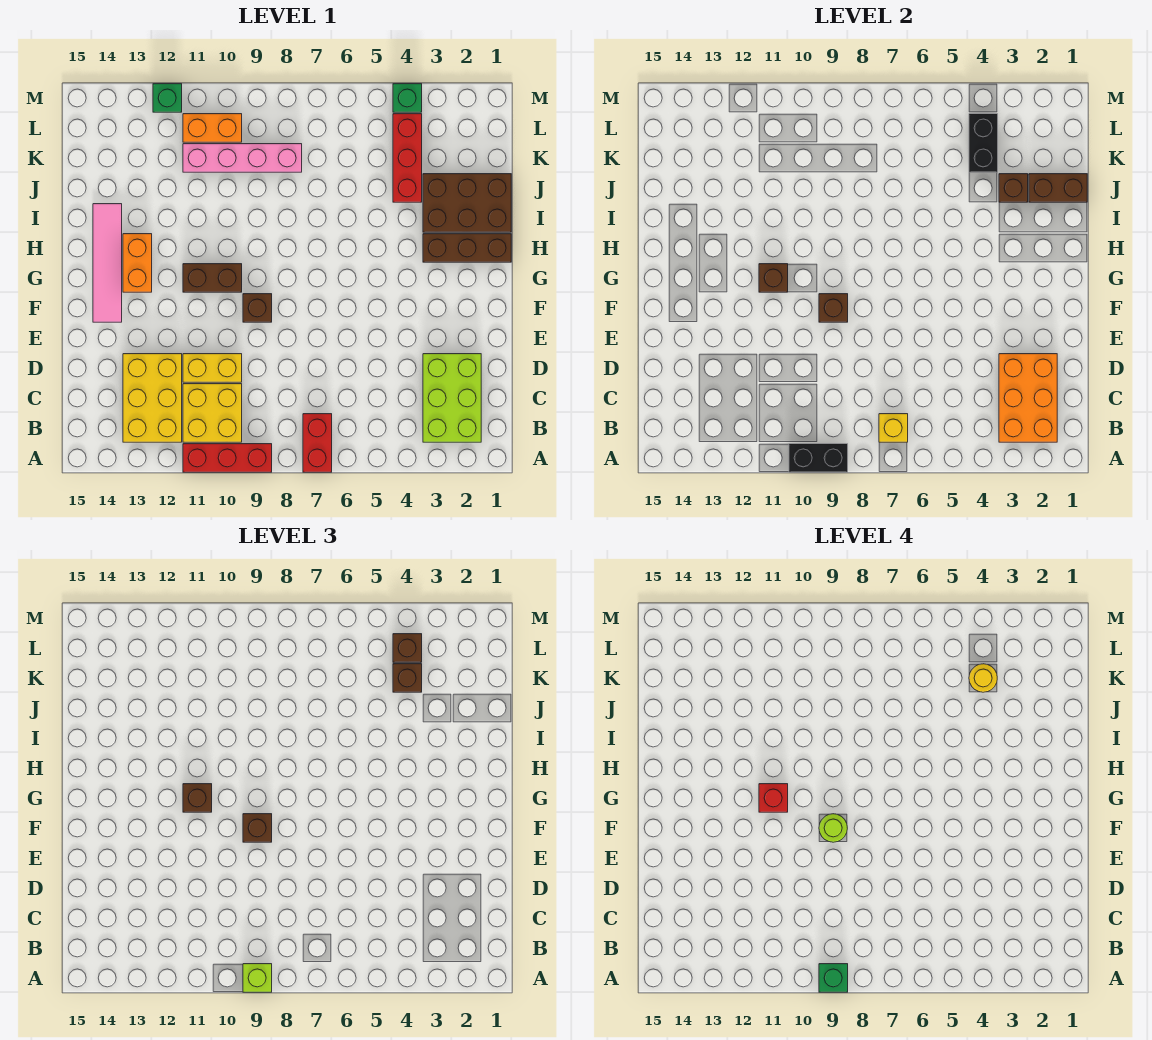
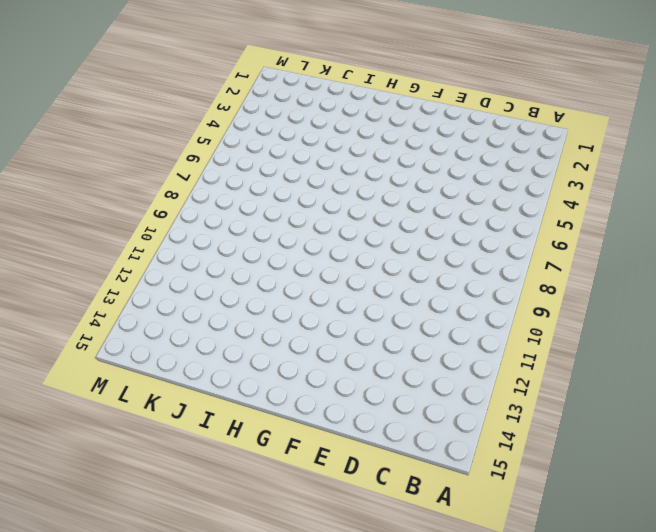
none -> red brick A7:B7 level 1
none -> red brick A9:A11 level 1
none -> lime brick B2:D3 level 1
none -> yellow brick B10:C11 level 1

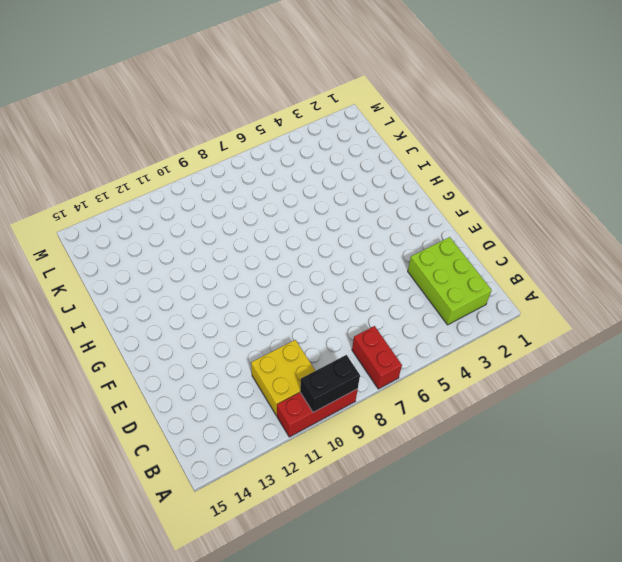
none -> yellow brick B12:D13 level 1
none -> yellow brick D10:D11 level 1
none -> brown brick F9 level 1
none -> pink tile F14:I14 level 1

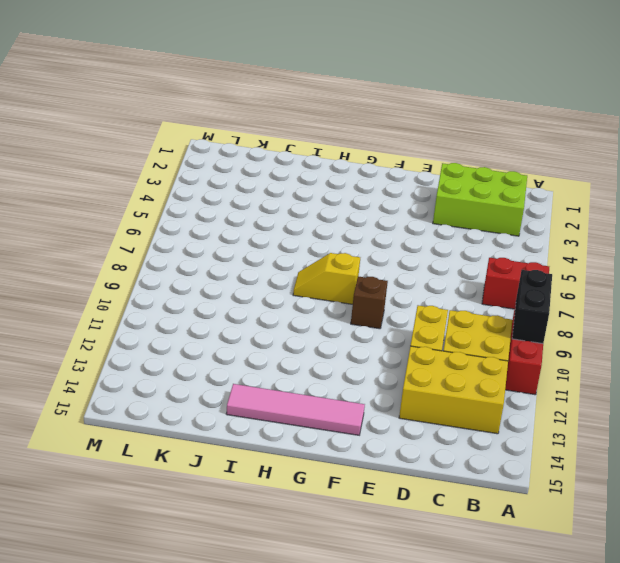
yellow slope G8:H8 level 1 top G -> none
none -> brown brick G10:G11 level 1
none -> orange brick G13:H13 level 1
none -> brown brick H1:H3 level 1
none -> brown brick I1:J3 level 1

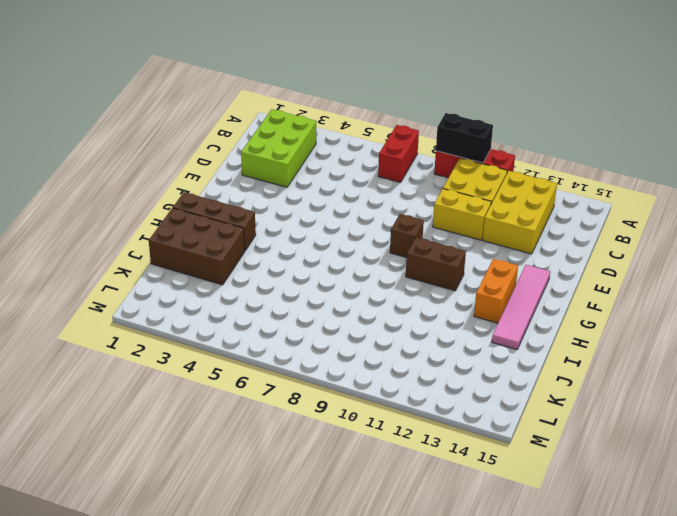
none -> red brick J4:L4 level 1
none -> pink brick K8:K11 level 1
none -> orange brick L10:L11 level 1
none -> green brick M4 level 1

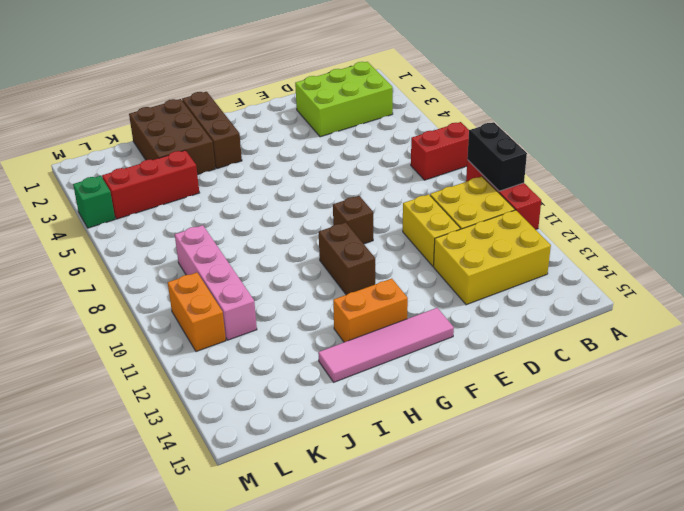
none -> green brick M12 level 1
none -> orange brick B2:D3 level 2
none -> yellow brick B7 level 2
none -> brown brick F9 level 2

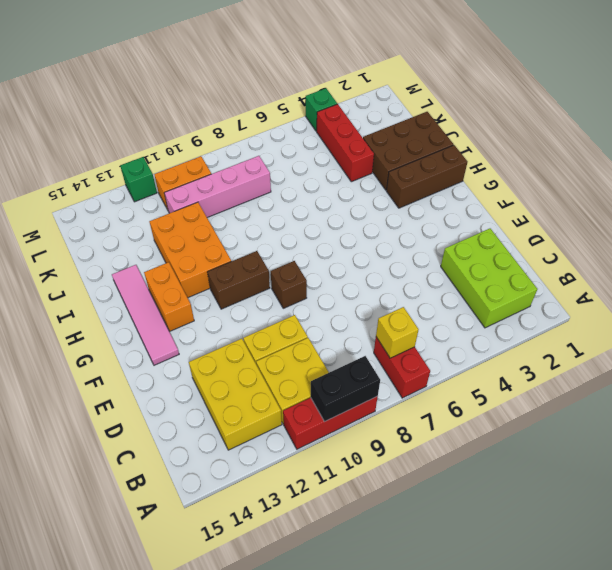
orange brick H11:J12 level 1 -> orange brick B2:D3 level 2
none -> brown brick F9 level 2
none -> brown brick G11 level 2
none -> brown brick J1:J2 level 2
none -> brown brick J3 level 2

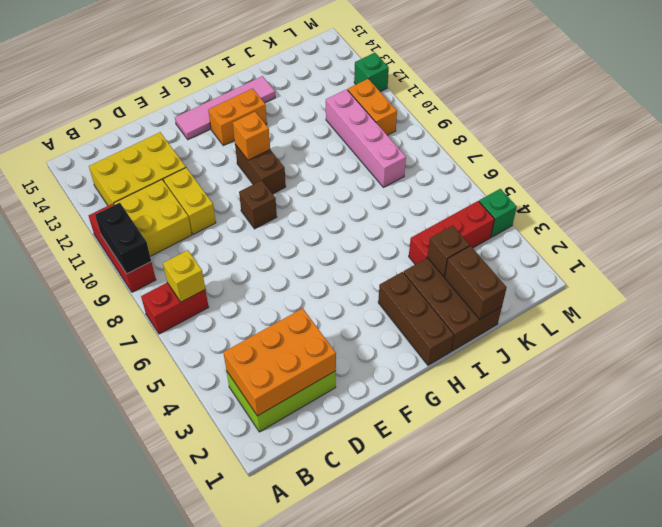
orange brick G11 level 2 -> brown brick G11 level 2
none -> brown brick F9 level 2
none -> black brick K4:L4 level 2
none -> lime brick A9 level 3
none -> brown brick F9 level 3

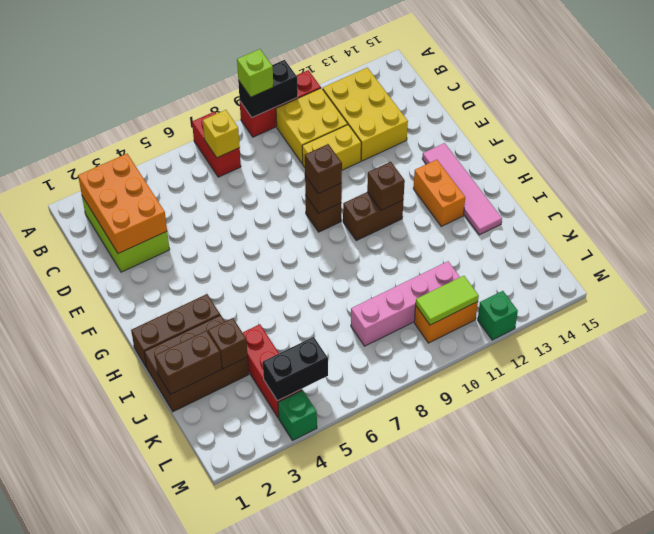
black brick L4:L5 level 2 -> black brick K4:L4 level 2
lime tile L10:L11 level 2 -> none
none -> brown brick G11 level 3
none -> brown brick K4 level 3
none -> brown brick L4 level 3
none -> green brick A9 level 4

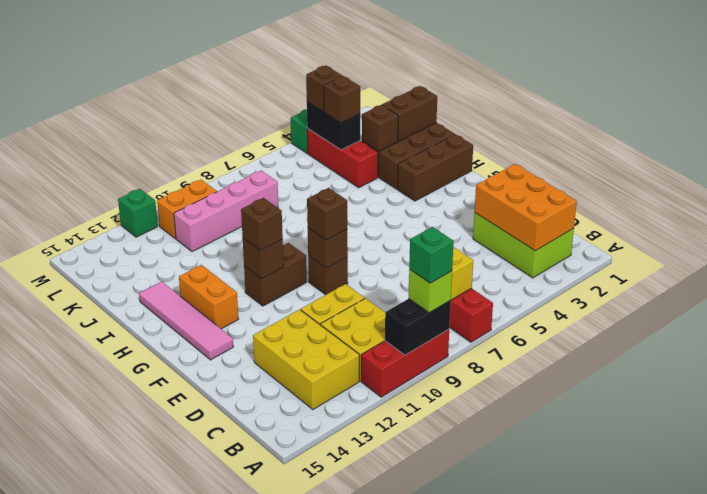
none -> lime round brick F9 level 4
none -> red brick G11 level 4
none -> yellow round brick K4 level 4

